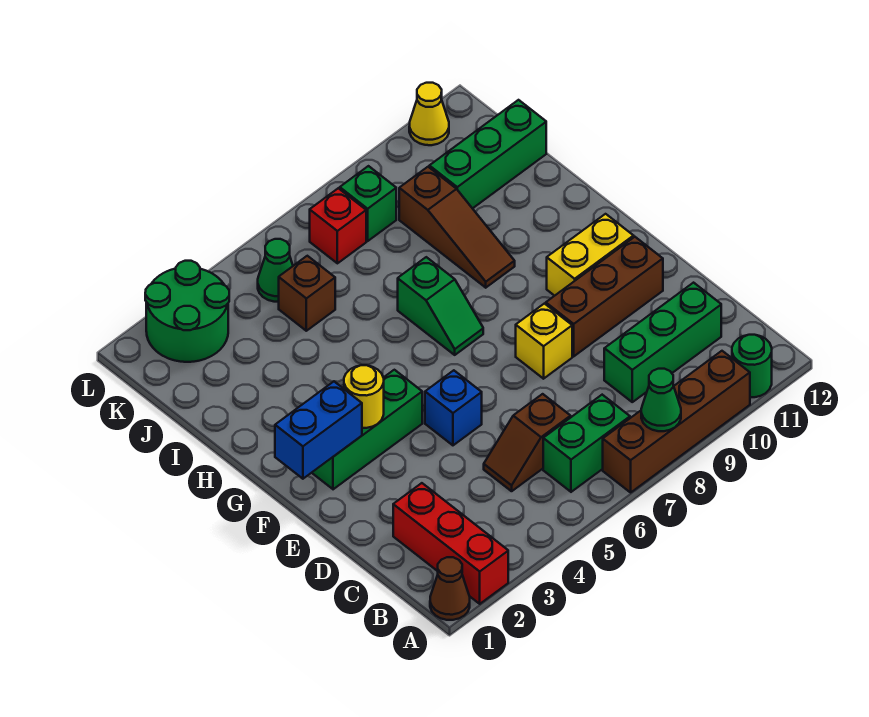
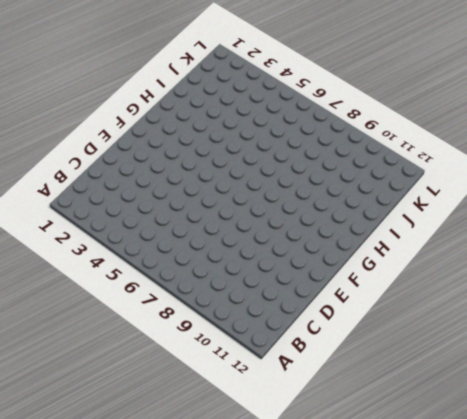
none -> brown cone A1 level 1
none -> red brick A2:C2 level 1
none -> brown brick A7:A10 level 1

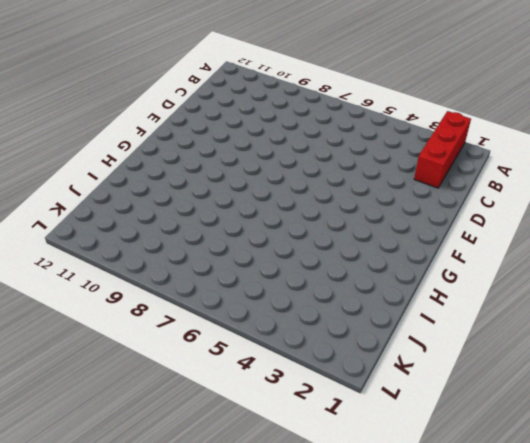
none -> brown cone A1 level 1
none -> brown brick A7:A10 level 1
none -> green round brick A11 level 1

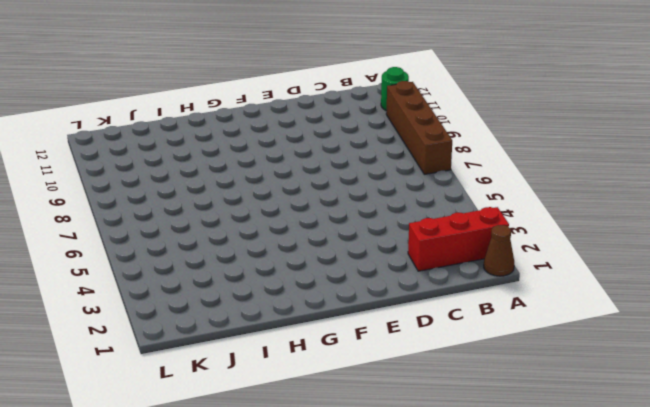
none -> green brick B6:B7 level 1
none -> brown slope C5:C6 level 1 top 6
none -> green brick C9:C11 level 1

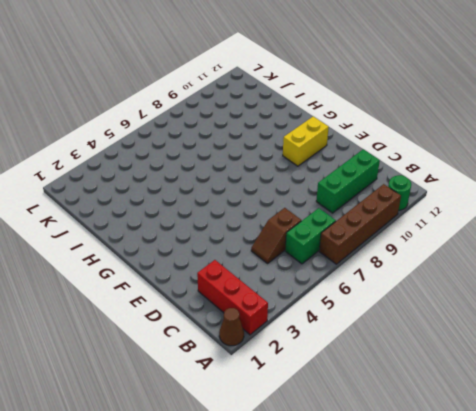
none -> blue brick E5 level 1
none -> yellow brick E8 level 1
none -> brown brick E9:E11 level 1

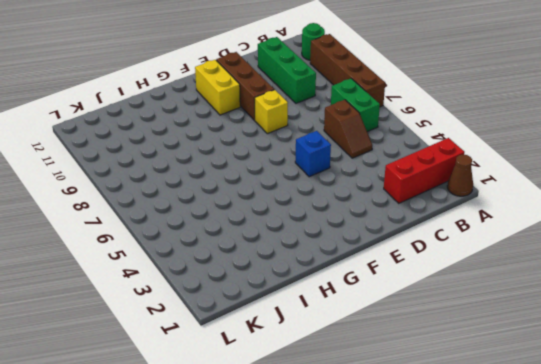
none -> green brick F2:F4 level 1
none -> green slope G7:H7 level 1 top H
none -> brown slope H9:J9 level 1 top J

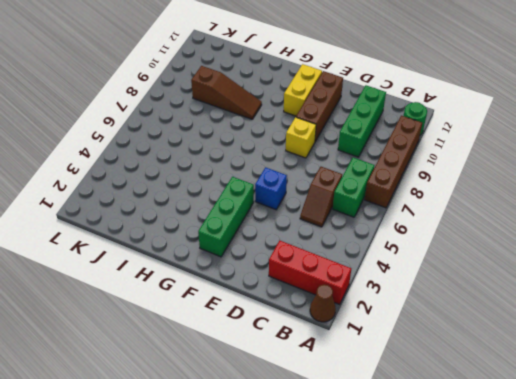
none -> green slope G7:H7 level 1 top H
none -> brown brick J5 level 1
none -> green brick J10:J12 level 1

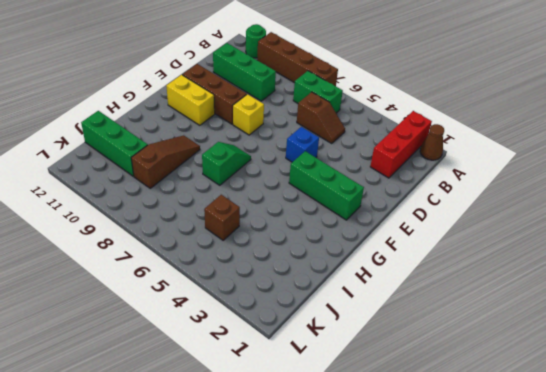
none -> green round brick K2:L3 level 1
none -> green cone K5 level 1
none -> red brick K7 level 1

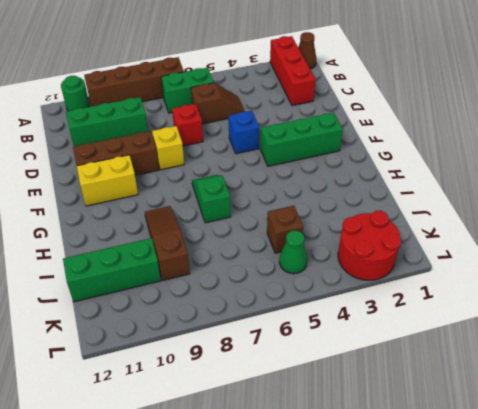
red brick D7 level 1 -> red brick K7 level 1
red round brick K2:L3 level 1 -> green round brick K2:L3 level 1
none -> green brick K8 level 1
none -> yellow cone L11 level 1
none -> green cone A8 level 2

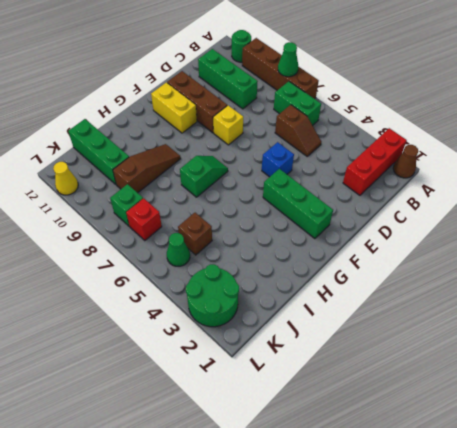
none -> blue brick F1:F2 level 2
none -> yellow round brick F3 level 2

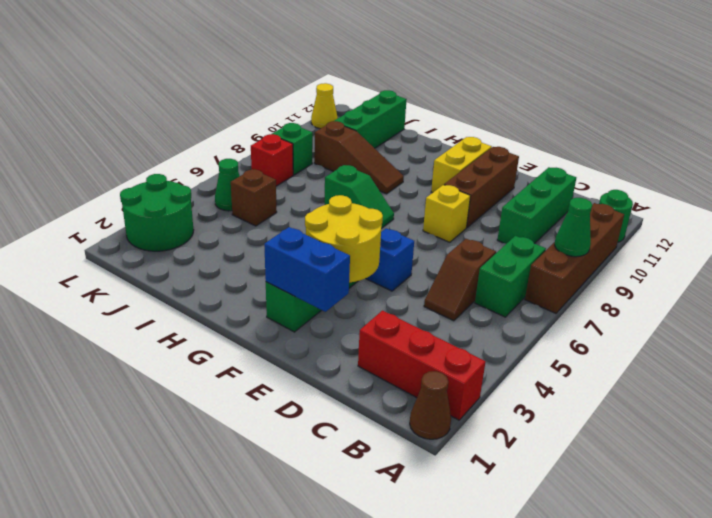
blue brick E2:F2 level 2 -> blue brick F1:F2 level 2
yellow round brick E3:F4 level 2 -> yellow round brick F3 level 2

